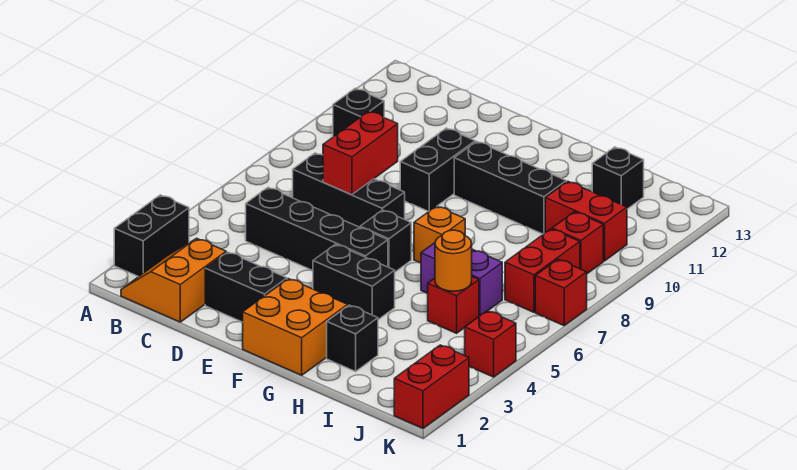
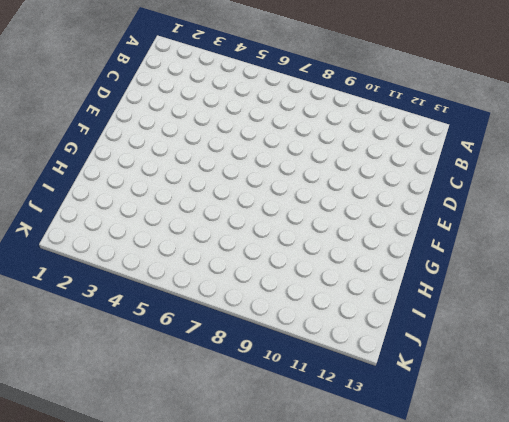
none -> black brick A2:A3 level 1
none -> orange slope B1:C2 level 1 top C
none -> black brick B10 level 1

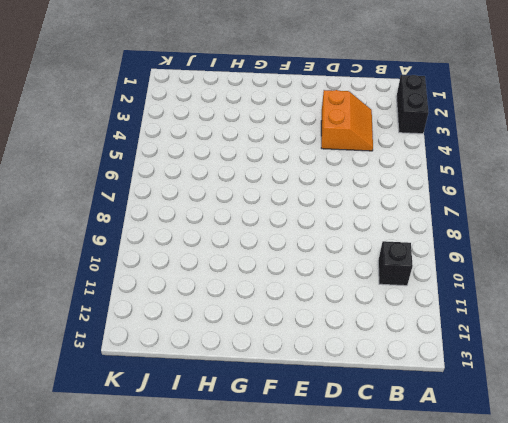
orange slope C3:D4 level 1 top D -> orange slope B1:C2 level 1 top C
none -> black brick C5:F5 level 1
none -> black brick C7:E7 level 1
none -> black brick D2:E2 level 1

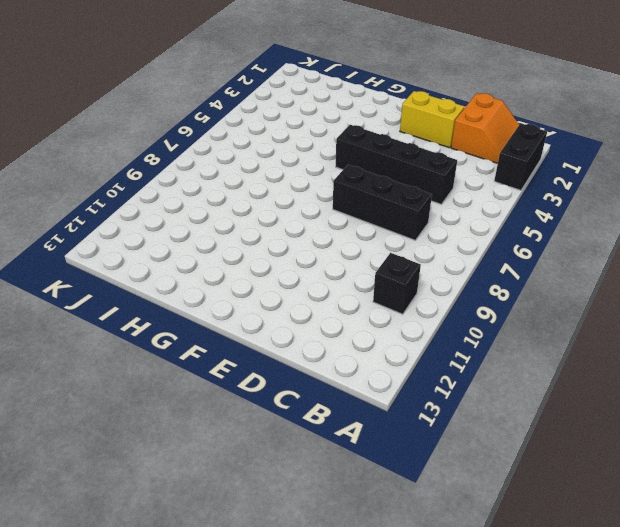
yellow brick D2:E2 level 1 -> black brick D2:E2 level 1
none -> black brick E9:E10 level 1
none -> orange brick F1:G2 level 1
none -> black brick F4:G4 level 1

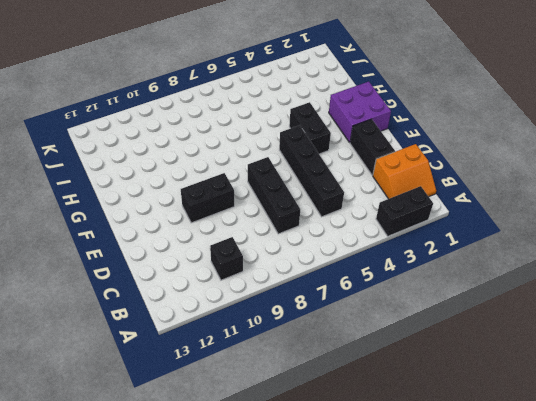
purple brick F1:G2 level 1 -> orange brick F1:G2 level 1
none -> black brick F6 level 1
none -> black brick F10:H10 level 1
none -> orange brick G7 level 1

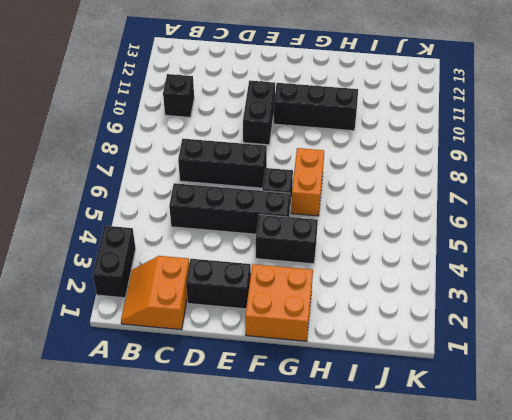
orange brick G6:G7 level 1 -> orange brick G7 level 1
none -> black brick H2 level 1
none -> purple brick H6:I6 level 1
none -> red brick I5 level 1

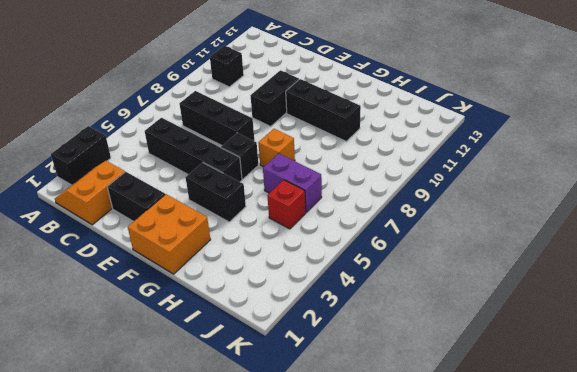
none -> black brick H2 level 1
none -> red brick I10:J10 level 1
none -> black brick I12 level 1

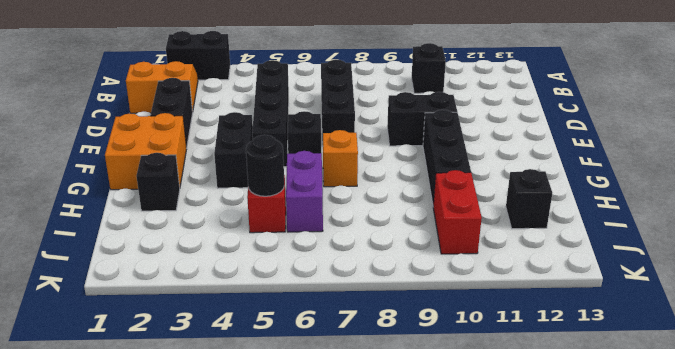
black round brick I5 level 2 -> orange round brick I5 level 2
none -> red brick J7:J8 level 1
none -> red brick J9 level 1
none -> red brick K1:K2 level 1

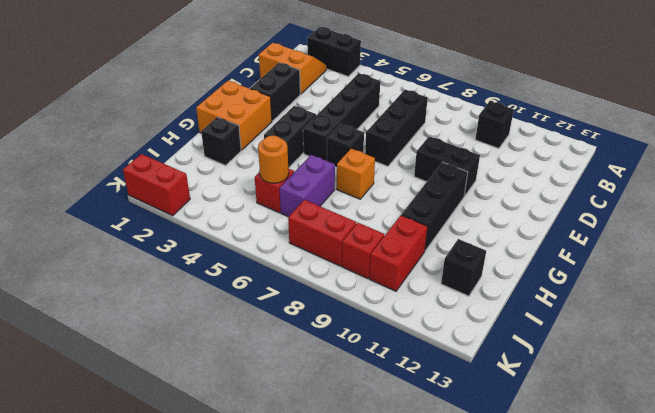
none -> red brick K4 level 1
none -> red brick K7 level 1
none -> red brick D7:D8 level 2

